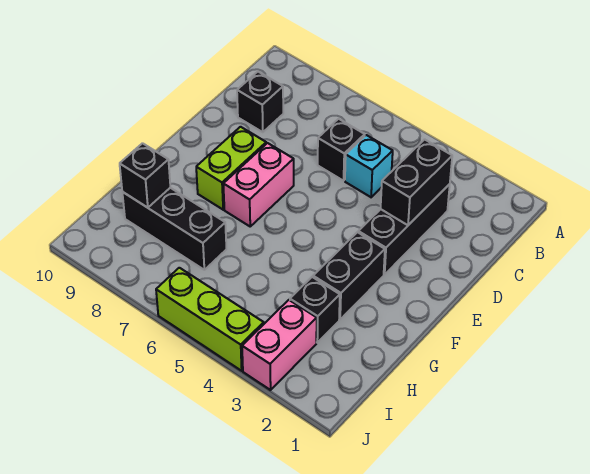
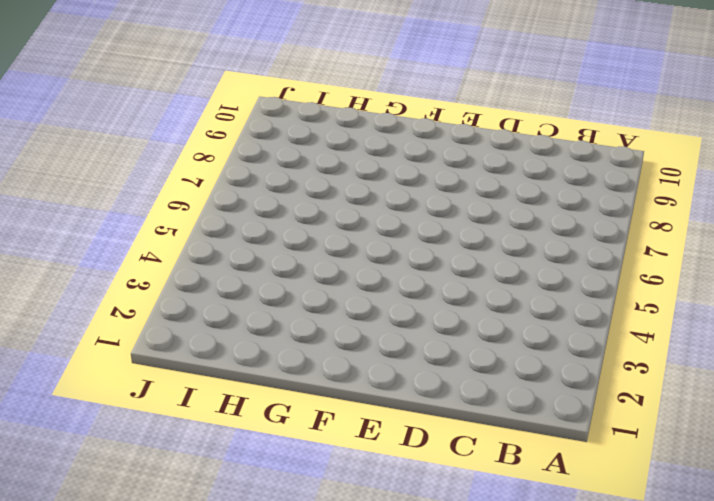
none -> black brick C3:E3 level 1
none -> cyan brick C5 level 1
none -> black brick C6 level 1

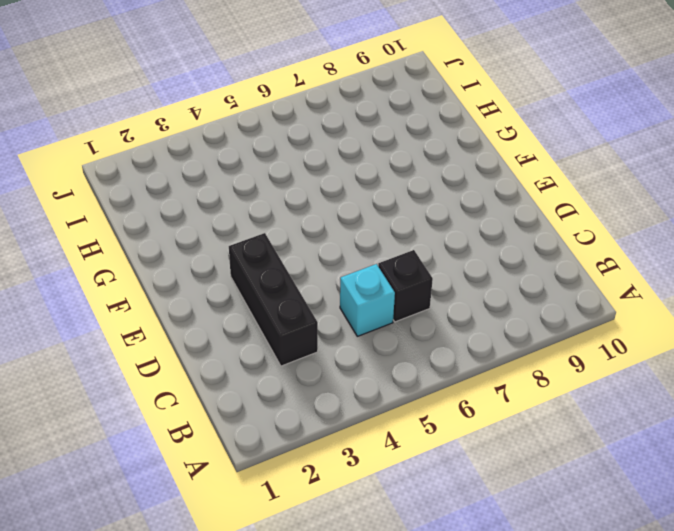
none -> black brick C9 level 1
none -> pink brick E7:F7 level 1
none -> lime brick E8:F8 level 1

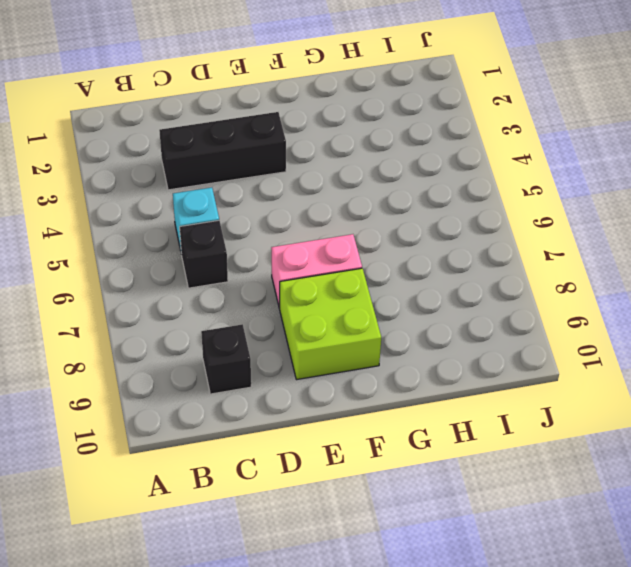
lime brick E8:F9 level 1 -> lime brick E8:F8 level 1
none -> black brick F3:G3 level 1
none -> black brick H3 level 1
none -> black brick H7:H9 level 1

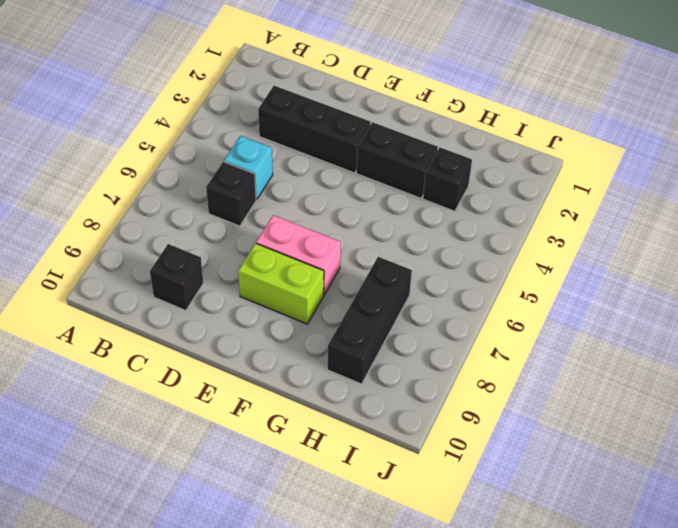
none -> pink brick I3:J3 level 1
none -> lime brick J4:J6 level 1
none -> black brick C3:D3 level 2

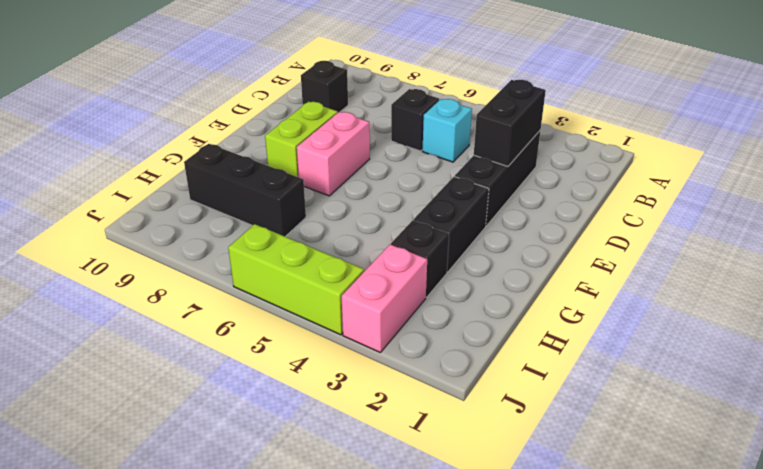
none -> black brick H9 level 2

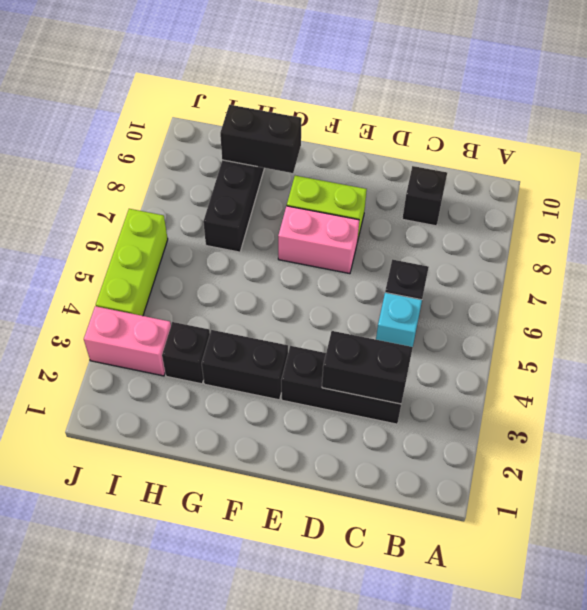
black brick G9:H9 level 2 -> black brick H9 level 2

